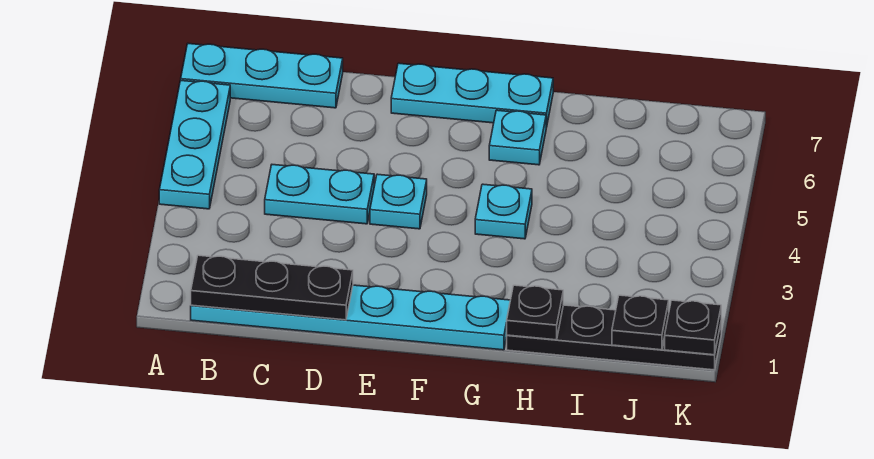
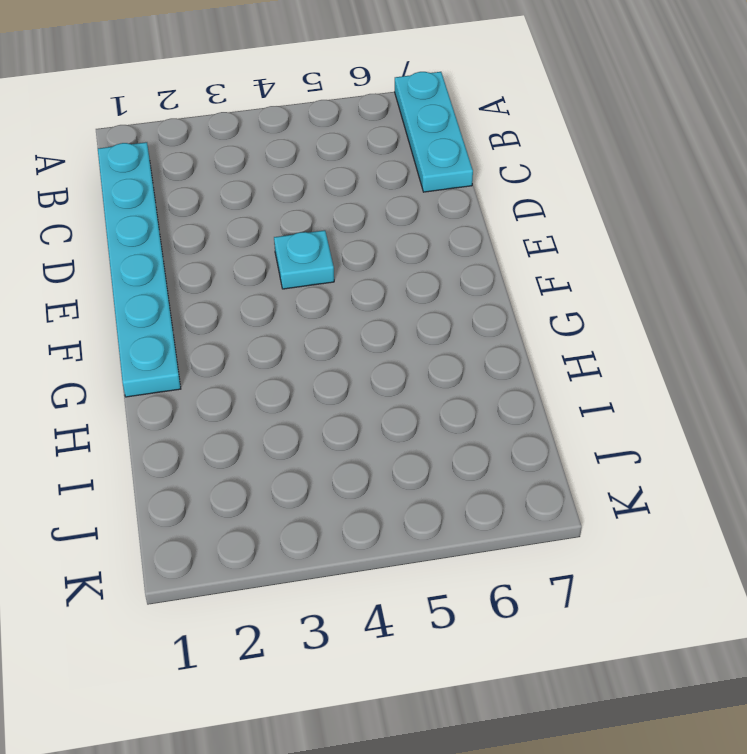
none -> cyan plate A4:A6 level 1
none -> cyan plate C4:D4 level 1
none -> cyan plate E7:G7 level 1

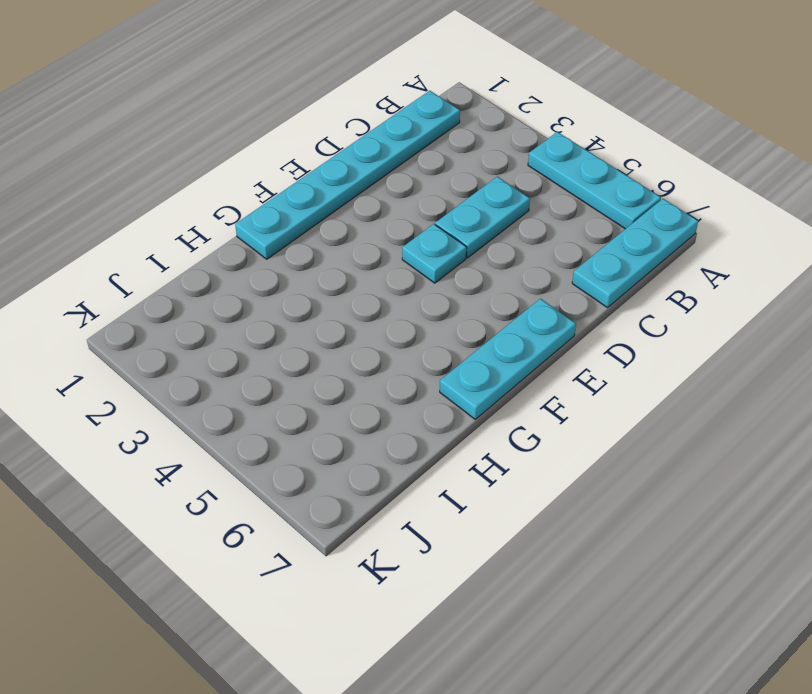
none -> cyan plate G4 level 1
none -> cyan plate G6 level 1
none -> black plate H1:K1 level 1

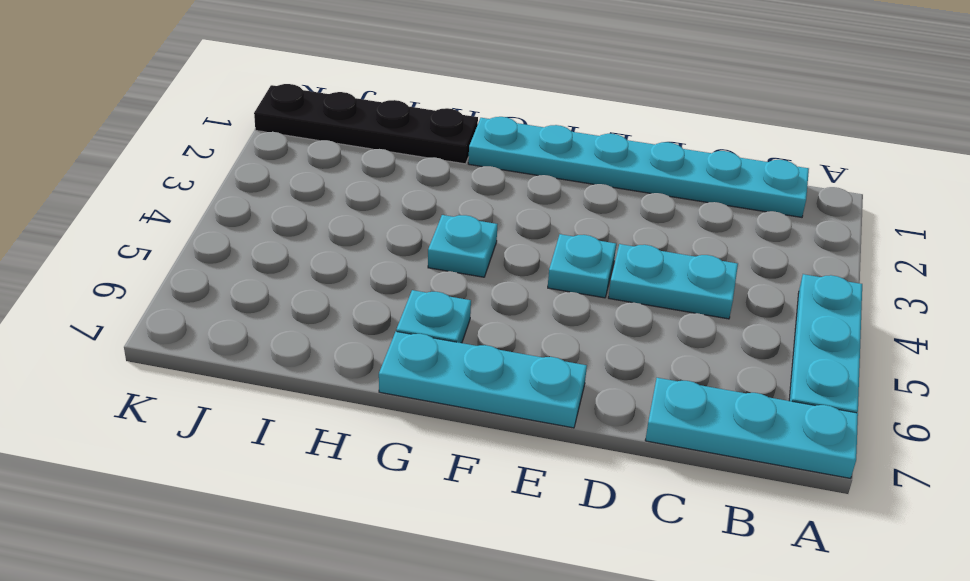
none -> black plate B1:D1 level 2
none -> black plate H1 level 2
none -> black plate J1 level 2

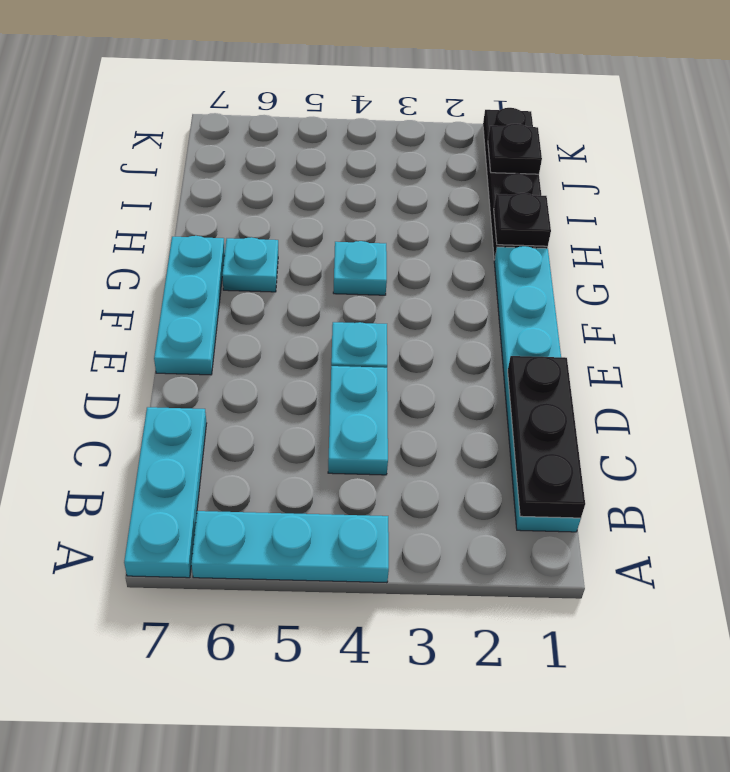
none -> black plate K1 level 2

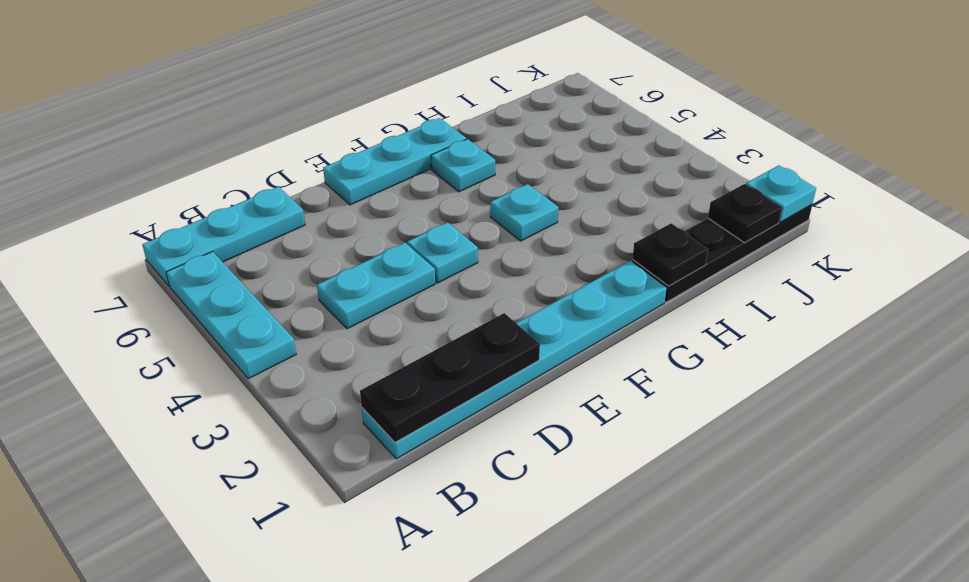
cyan plate K1 level 2 -> black plate K1 level 2

